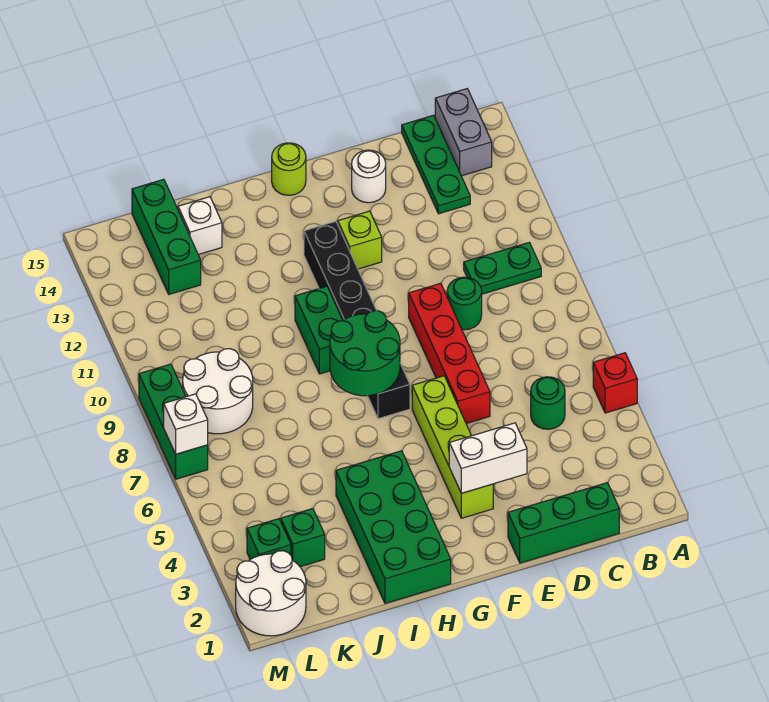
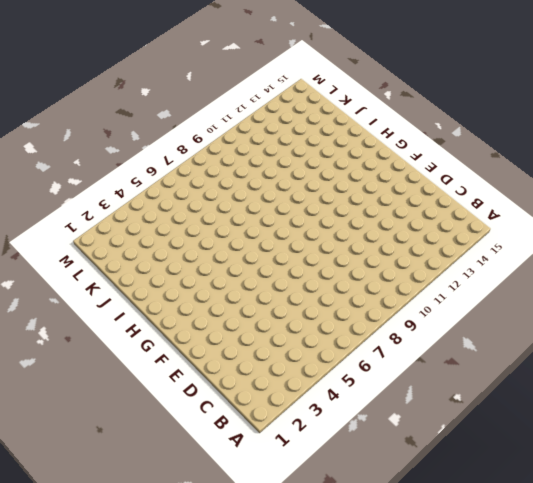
none -> red brick A5 level 1
none -> green plate B10:C10 level 1
none -> grey brick B14:B15 level 1

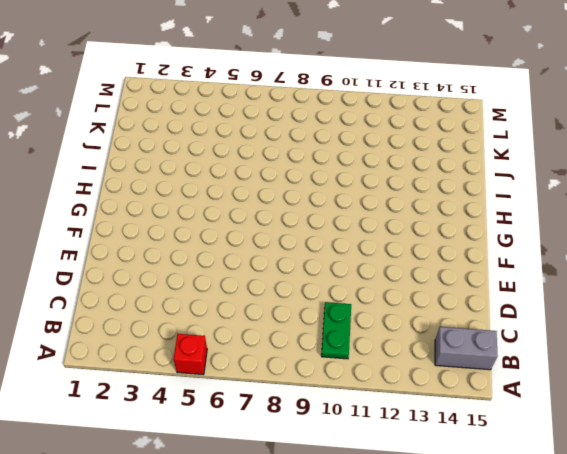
none -> green brick C1:E1 level 1
none -> green round brick C5 level 1
none -> green plate C13:C15 level 1

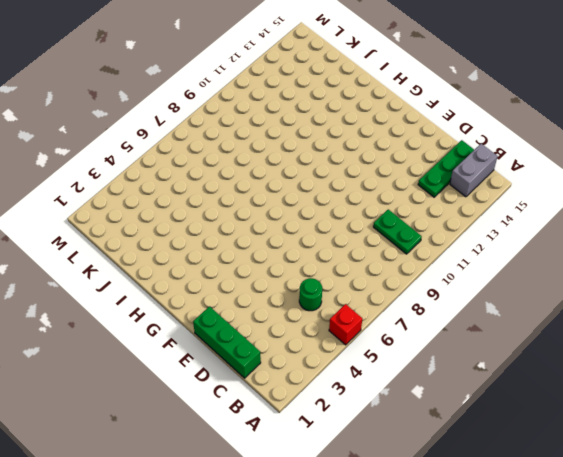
none -> green round brick D9 level 1
none -> red brick E6:E9 level 1
none -> white round brick E14 level 1

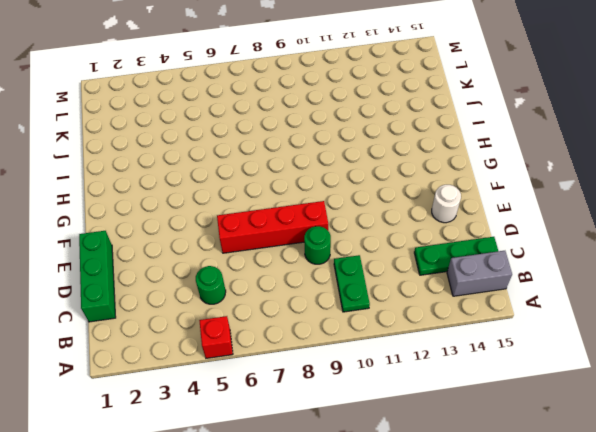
none -> lime brick F3:F6 level 1
none -> lime brick F12 level 1
none -> black brick G7:G12 level 1

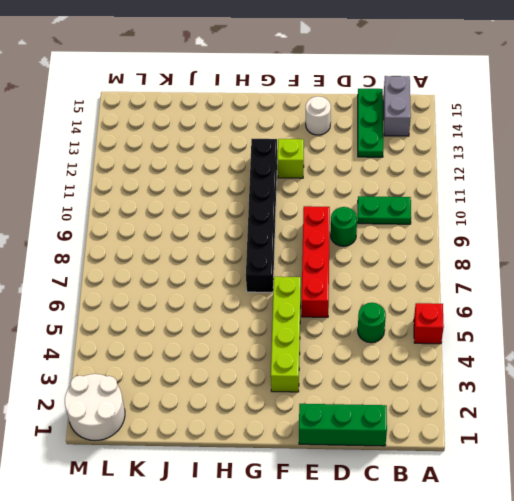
none -> lime round brick G15 level 1
none -> green brick H1:I4 level 1
none -> green brick H9:H10 level 1

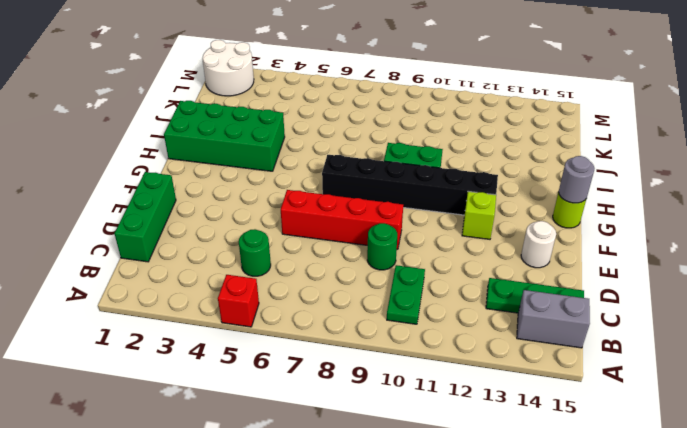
grey round brick G15 level 2 -> none
none -> lime brick F3:F6 level 1
none -> white brick J14 level 1
none -> green brick K3 level 1

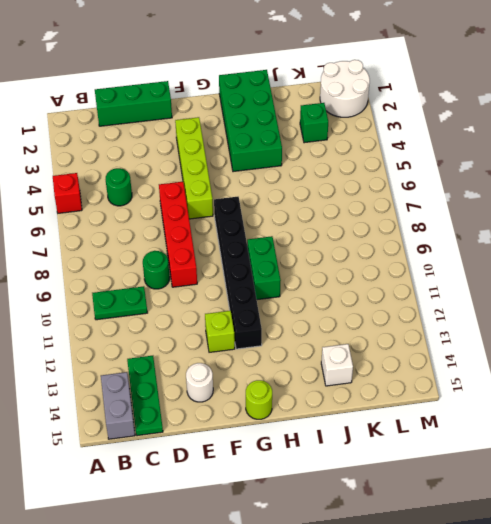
none -> white round brick K8:L9 level 1
none -> green brick K13:K15 level 1
none -> green brick L3 level 1

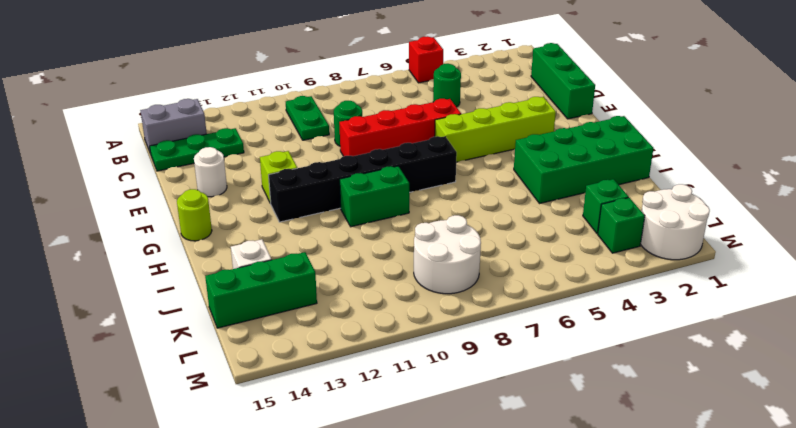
none -> green brick M7:M9 level 1
none -> white brick E3:F3 level 2
none -> green round brick G7:H8 level 2

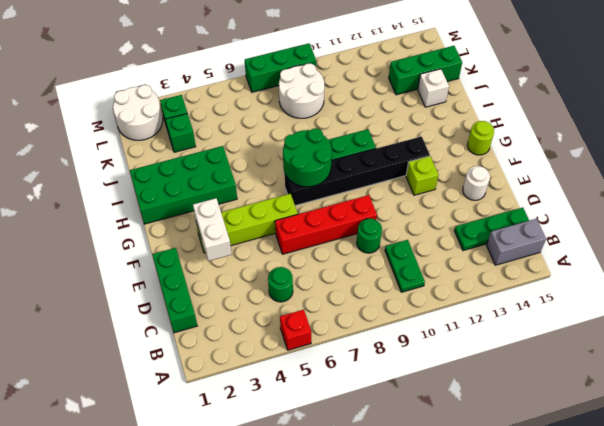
none -> white brick M7 level 2

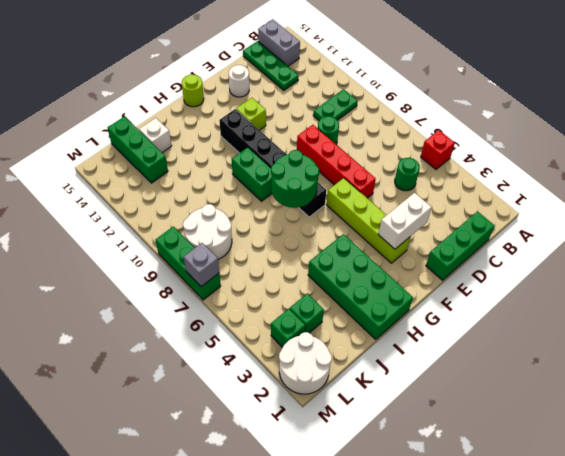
grey brick M7 level 2 -> white brick M7 level 2

